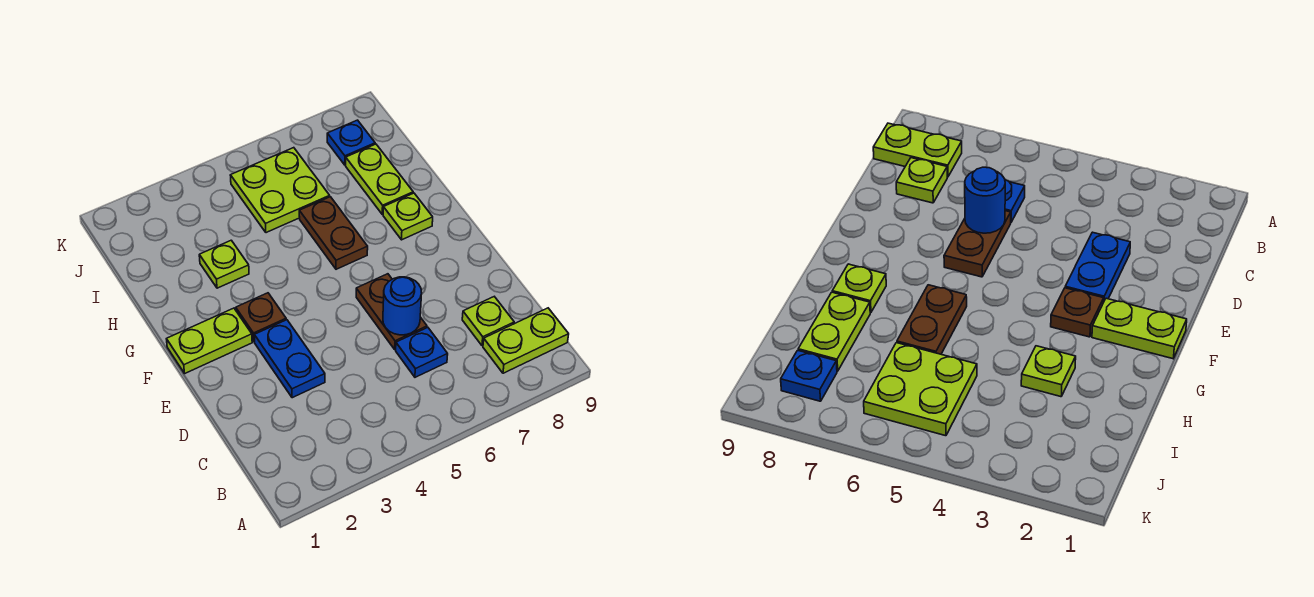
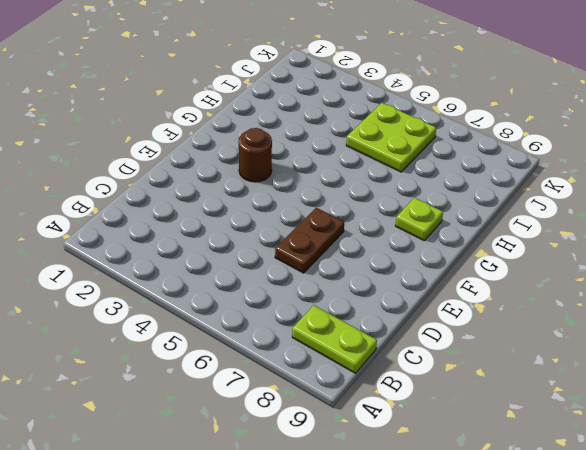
brown round brick F3 level 1 -> brown plate F3 level 1
none -> blue plate C6 level 1
none -> lime plate C8 level 1
none -> blue plate D3:E3 level 1

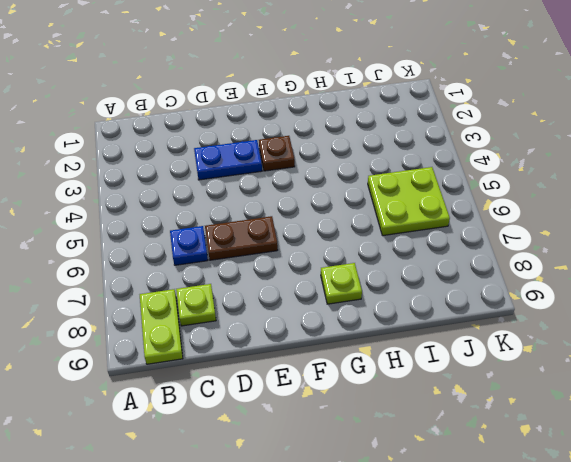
none -> lime plate F1:F2 level 1
none -> brown plate G6:H6 level 1
none -> lime plate H3 level 1

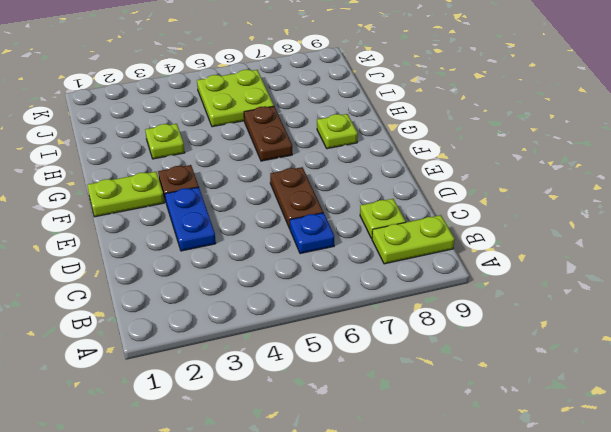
none -> lime plate H8:I8 level 1
none -> blue plate J8 level 1
none -> blue round brick D6 level 2

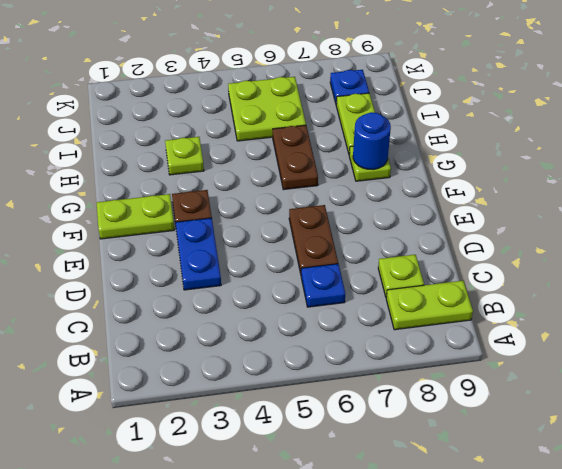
blue round brick G8 level 2 -> blue round brick D6 level 2

